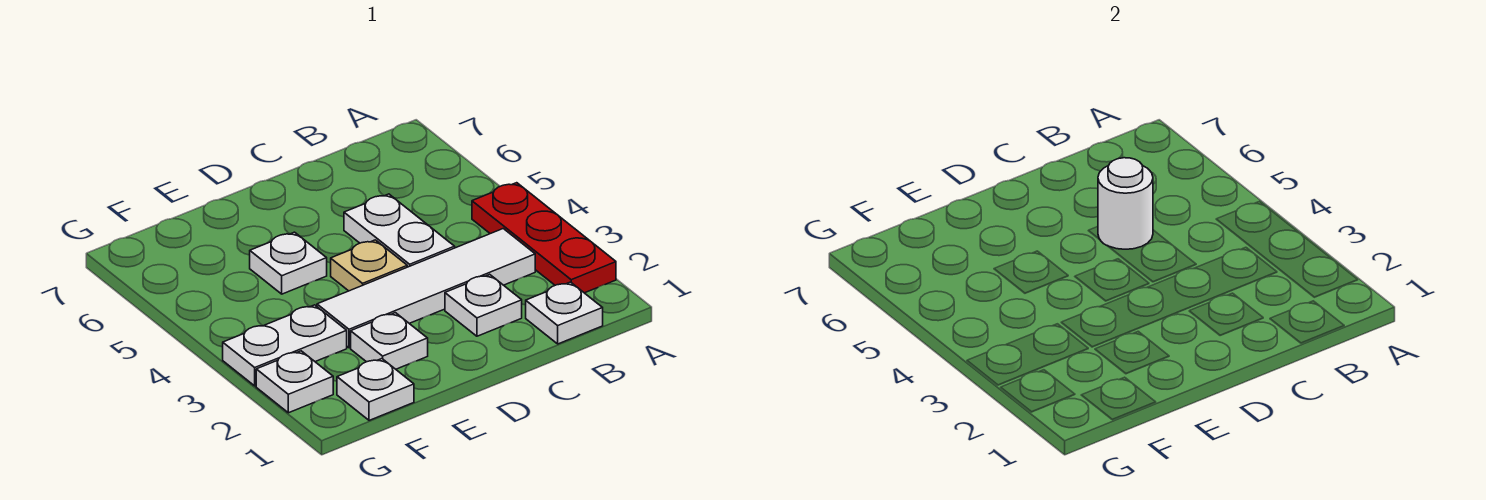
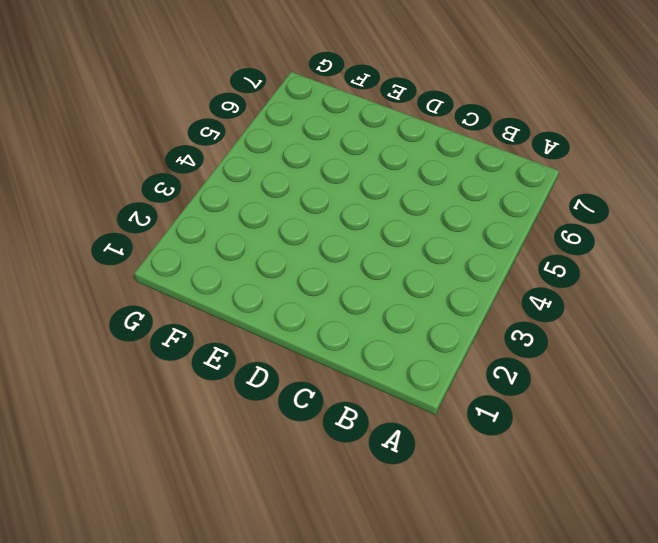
none -> red plate A2:A4 level 1
none -> white plate B1 level 1
none -> white tile B3:E3 level 1

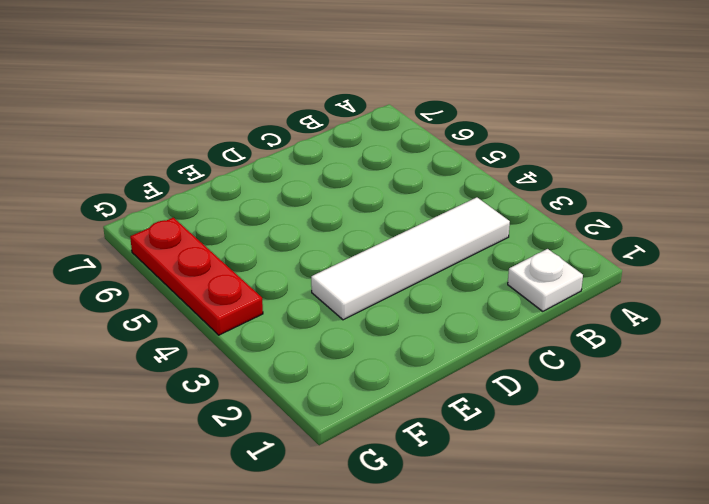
red plate G4:G6 level 1 -> red plate A2:A4 level 1
none -> white plate C2 level 1
none -> white plate C4:C5 level 1
none -> tan plate D4 level 1

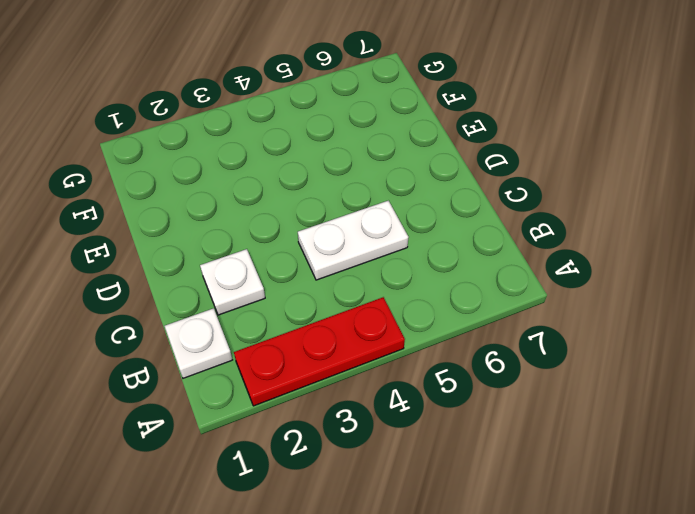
none -> white tile B3:E3 level 1
none -> tan plate D4 level 1
none -> white plate E2 level 1

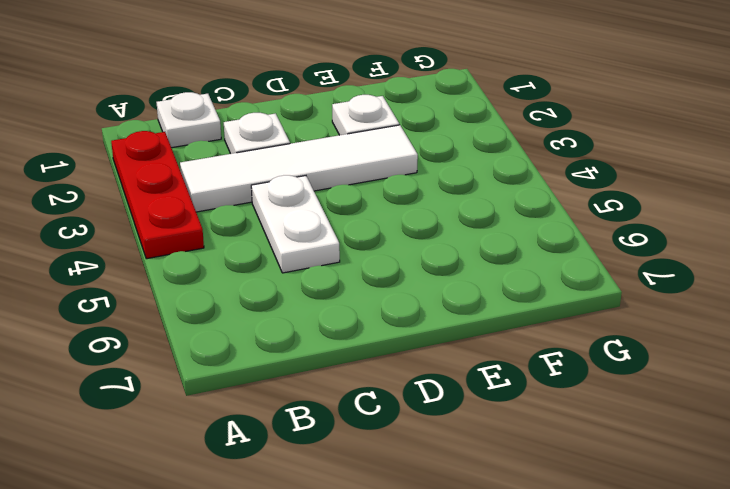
none -> tan plate D4 level 1
none -> white plate E5 level 1
none -> white plate F1 level 1

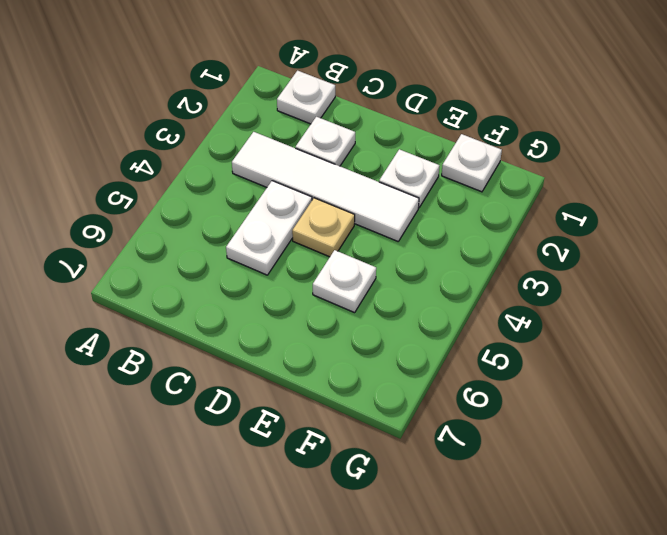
none -> red plate A2:A4 level 1
none -> white plate F3:G3 level 1
none -> white plate G2 level 1

